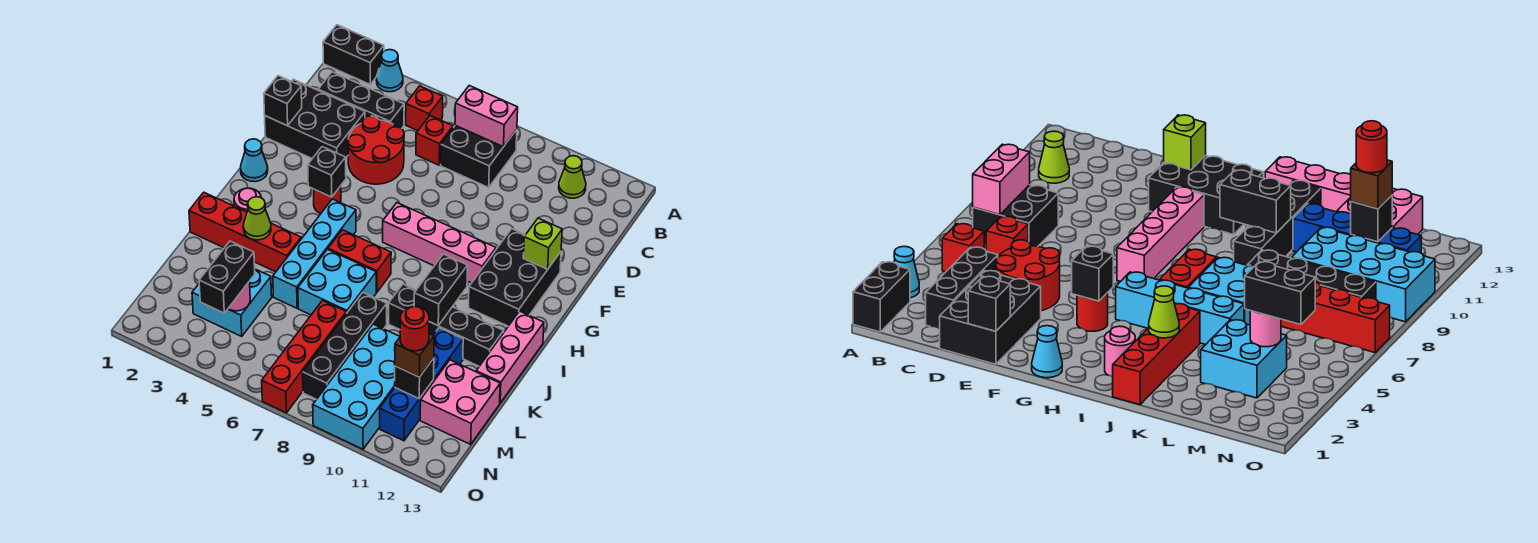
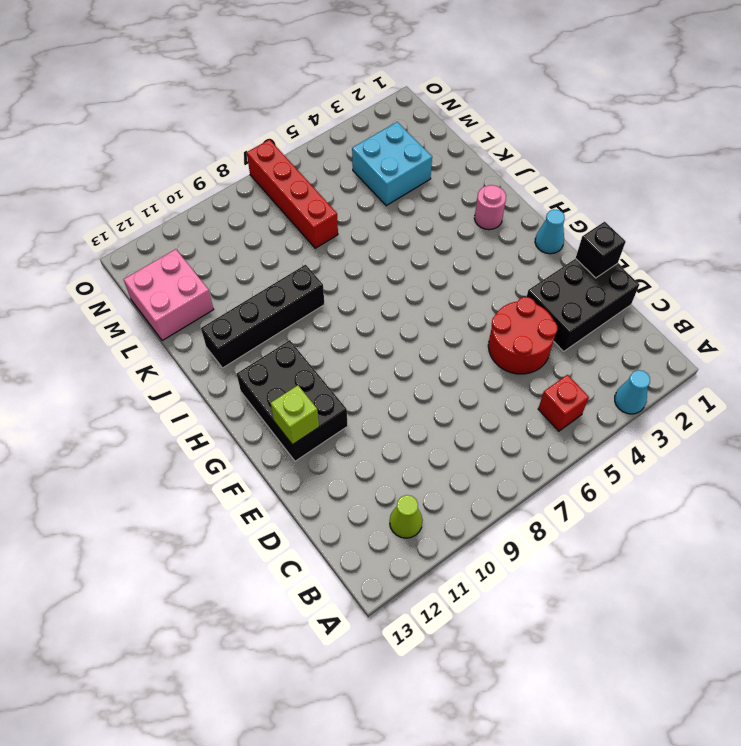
none -> black brick A1:A2 level 1
none -> black brick B7:C8 level 1
none -> black brick C2:C4 level 1
none -> red brick C6 level 1

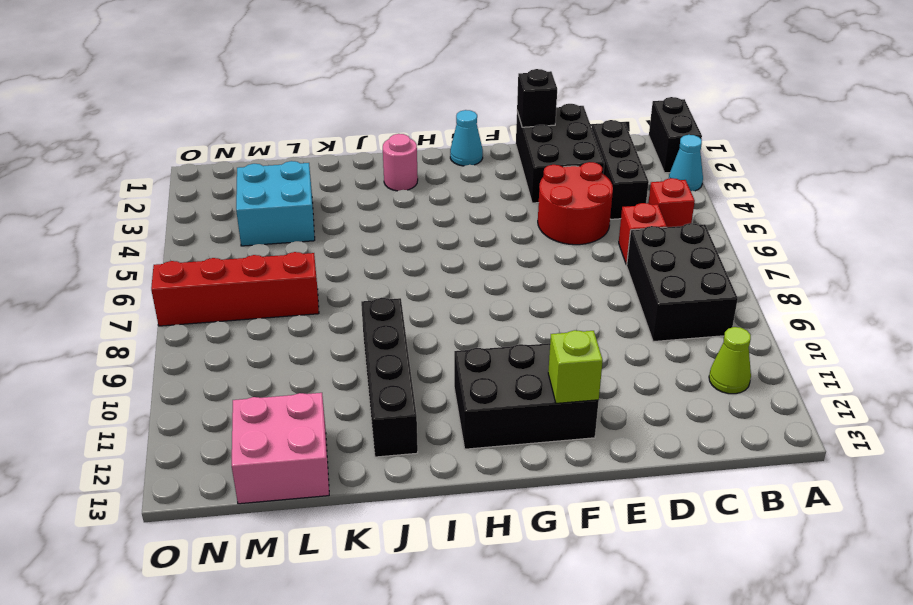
black brick B7:C9 level 1 -> black brick B7:C8 level 1
none -> red round brick G4 level 1
none -> pink brick G7:G10 level 1
none -> cyan brick H5:K5 level 1
none -> red brick I6:I7 level 1

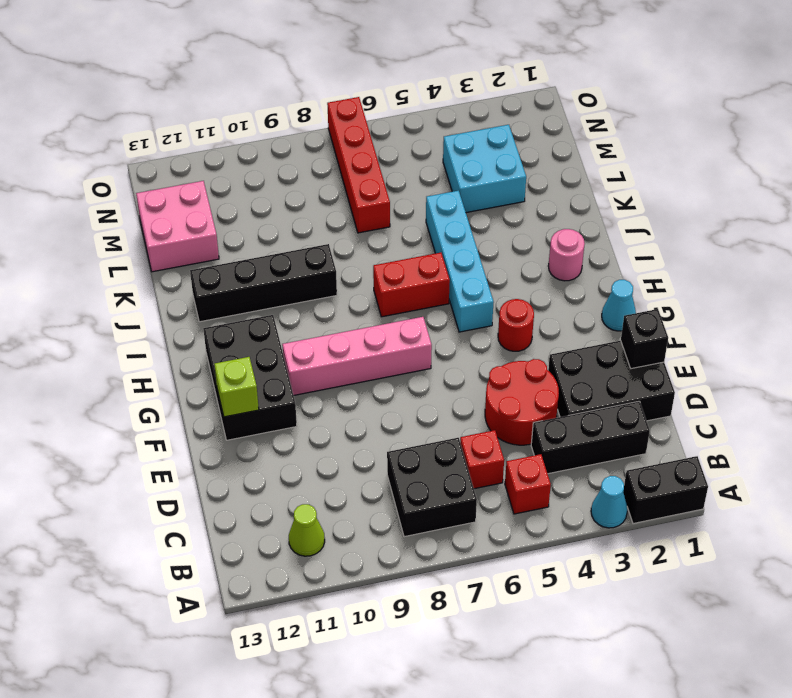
none -> pink brick I13:K13 level 1
none -> red brick J1:J4 level 1
none -> cyan brick J6:K7 level 1
none -> black brick K8:N8 level 1

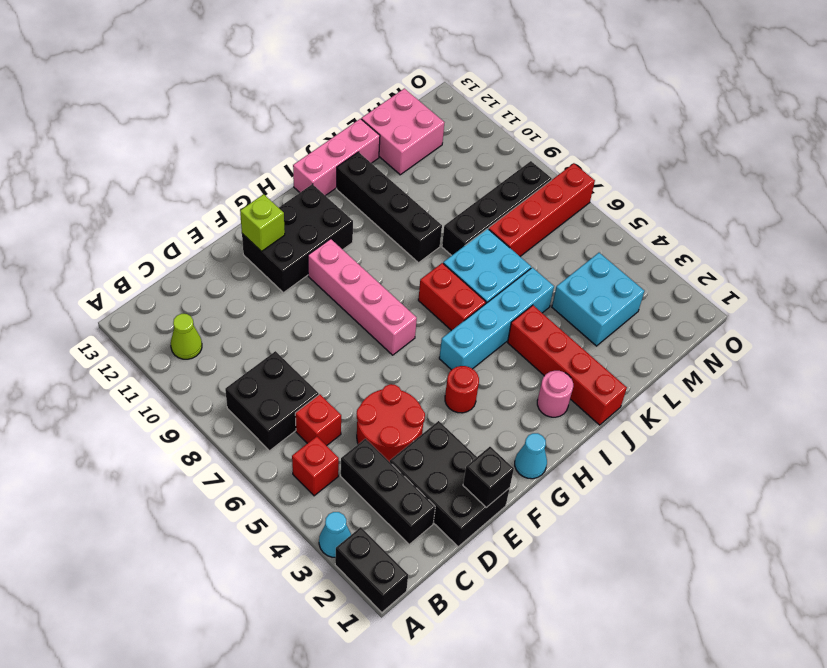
none -> blue brick K11:N11 level 1
none -> cyan brick L9:O10 level 1
none -> pink brick B7:B8 level 2
none -> black brick G4 level 2

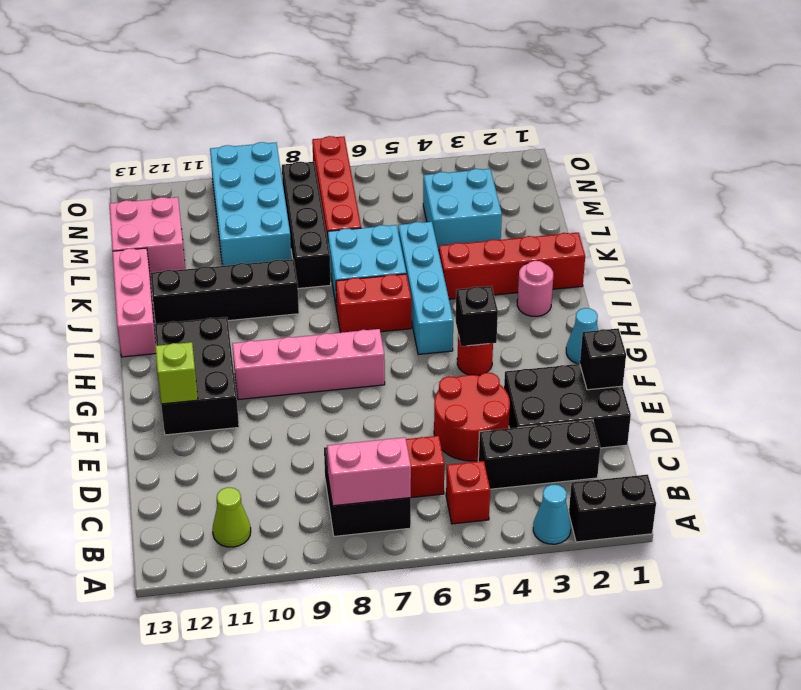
none -> blue brick K11:N11 level 1
none -> black brick I10:J10 level 2
none -> lime cone J3 level 2
none -> pink round brick M4 level 2

